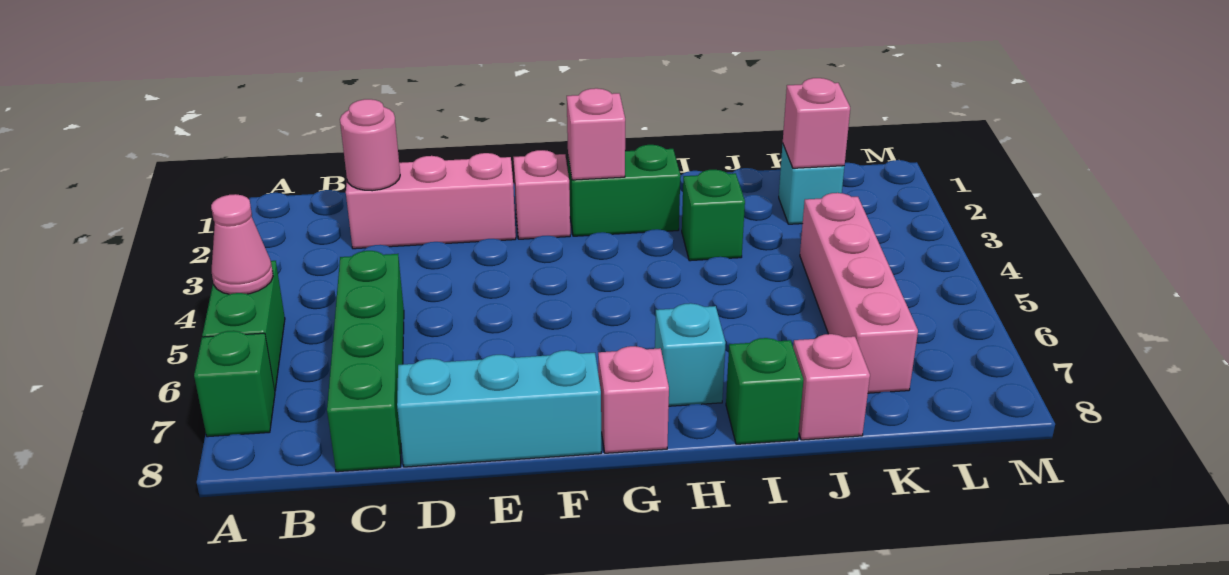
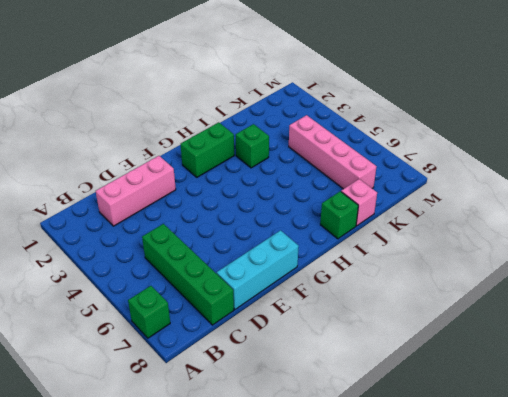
none -> green brick A5:A6 level 1
none -> pink brick F2 level 1
none -> pink brick G8 level 1

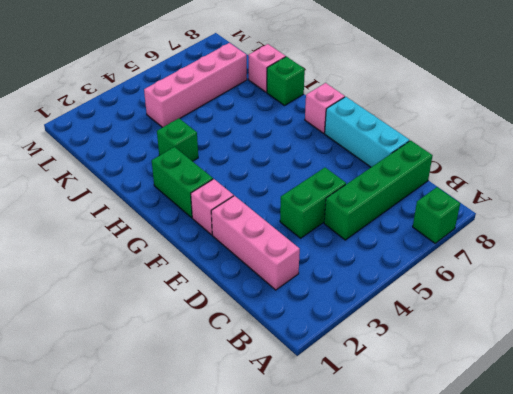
green brick D4:D5 level 1 -> green brick A5:A6 level 1
none -> cyan brick H7 level 1
none -> cyan brick K2 level 1
none -> pink cone A5 level 2

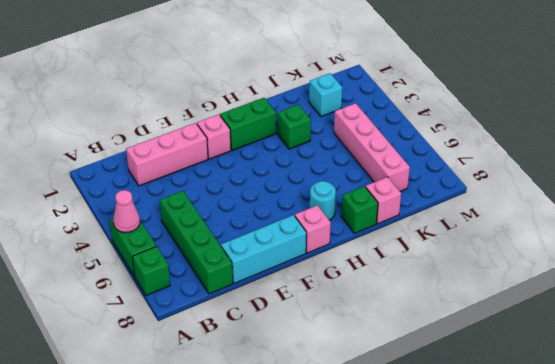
cyan round brick H7 level 1 -> cyan brick H7 level 1
none -> pink round brick C2 level 2
none -> pink brick G2 level 2
none -> pink brick K2 level 2

